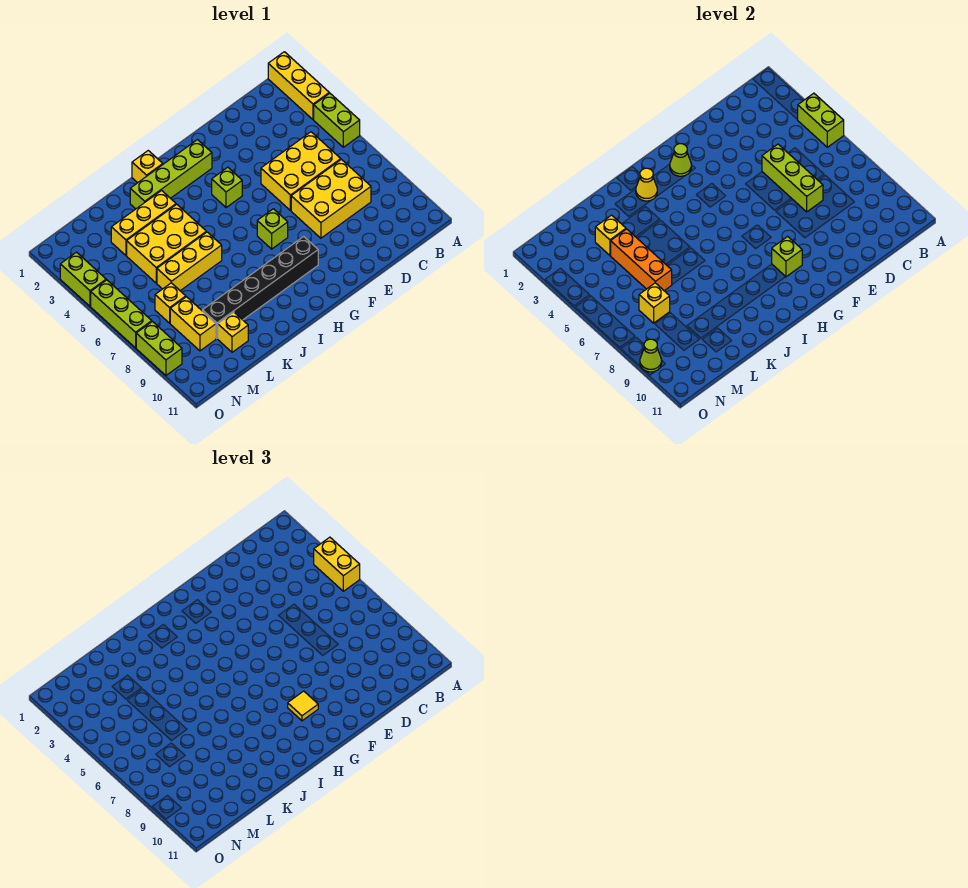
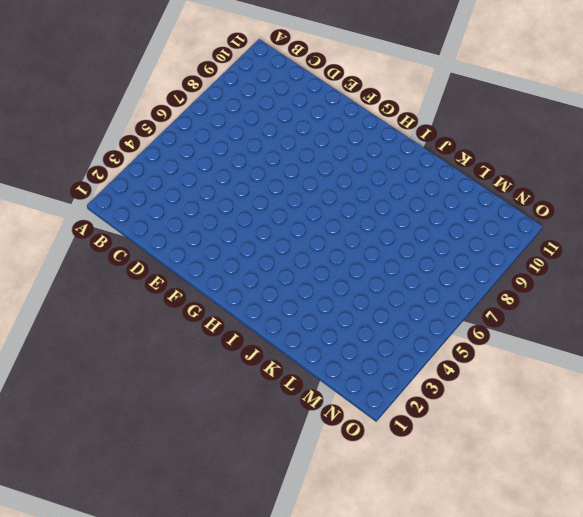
none -> yellow brick A1:A3 level 1
none -> lime brick A4:A5 level 1
none -> yellow brick C5:E6 level 1

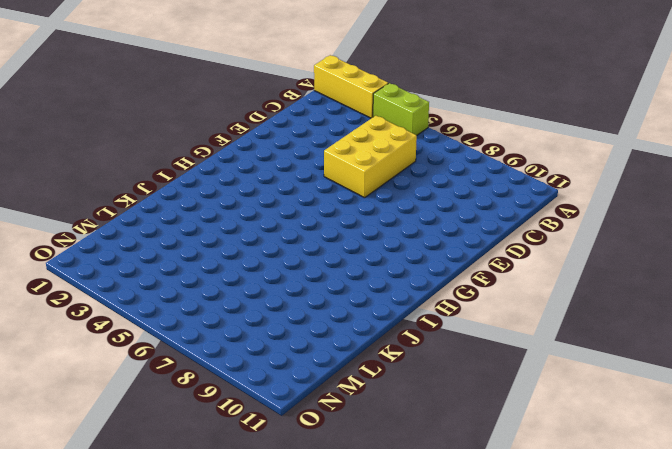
none -> yellow brick C7:E8 level 1
none -> lime brick G2:J2 level 1
none -> lime brick G4 level 1

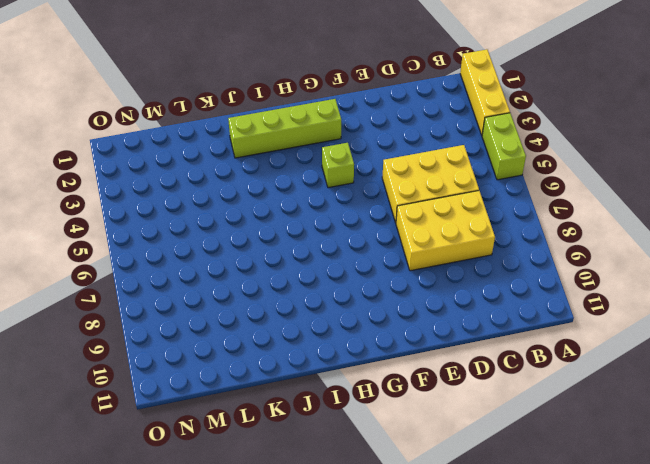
none -> lime brick G7 level 1
none -> black brick G9:L9 level 1
none -> yellow brick I1 level 1

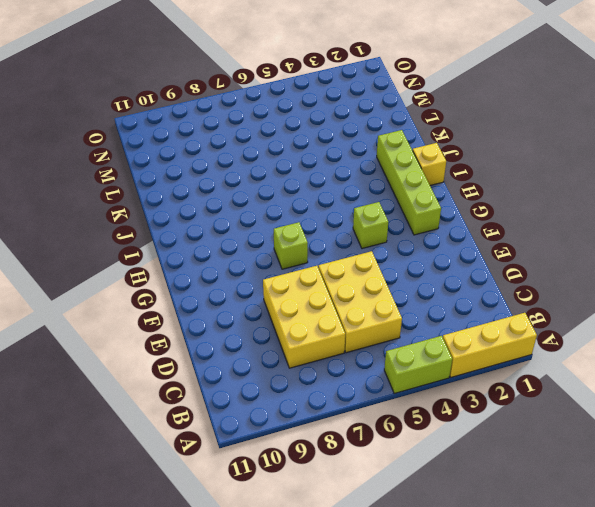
none -> black brick G9:L9 level 1
none -> yellow brick J3:L3 level 1
none -> yellow brick J4:L5 level 1

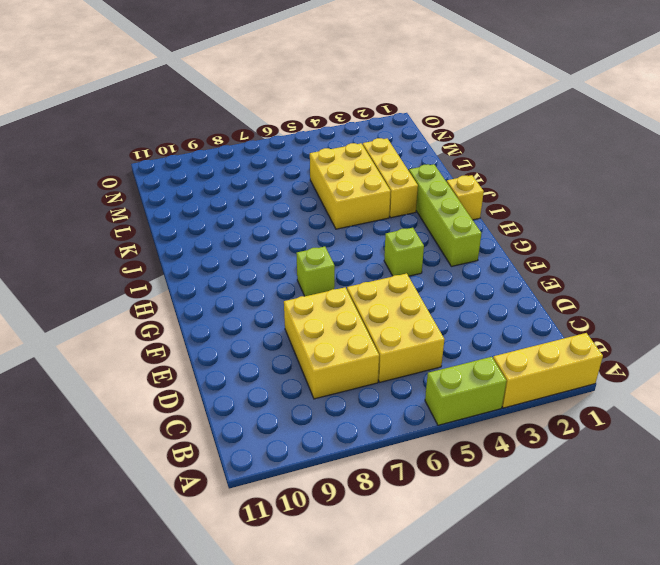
none -> black brick G9:L9 level 1
none -> yellow brick J6:L6 level 1
none -> yellow brick L10 level 1

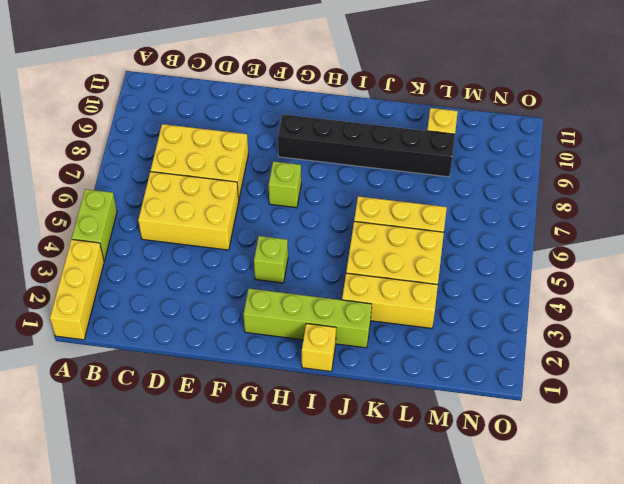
none -> yellow brick M7 level 1
none -> yellow brick M8:M9 level 1
none -> lime brick O3:O4 level 1

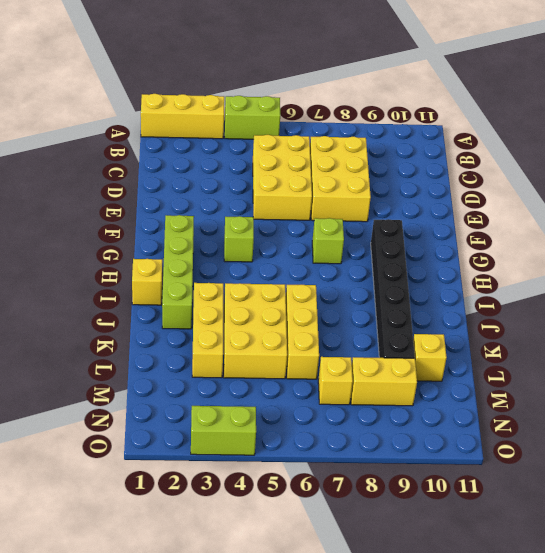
none -> lime brick O5:O7 level 1
none -> lime brick O8:O9 level 1
none -> lime brick A4:A5 level 2

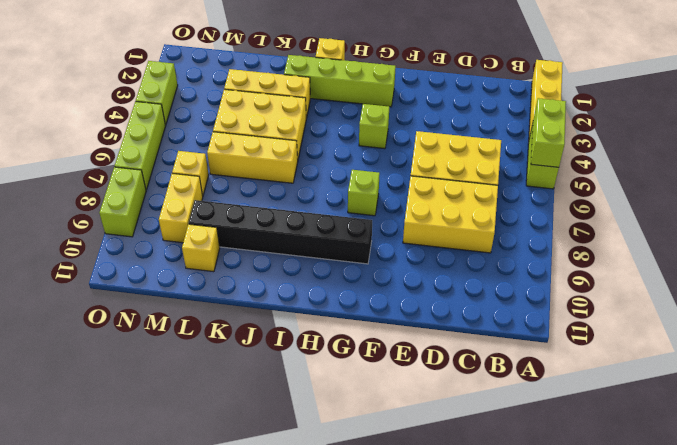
none -> lime brick D5:D7 level 2
none -> lime cone G2 level 2
none -> lime brick G9 level 2

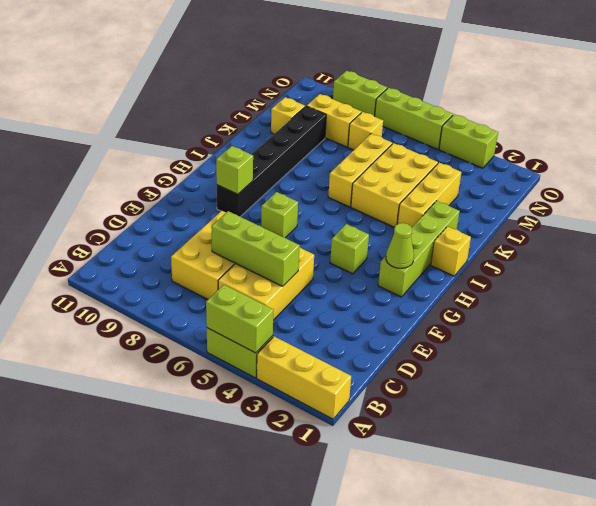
none -> yellow cone I2 level 2
none -> yellow brick L3 level 2
none -> orange brick L4:L6 level 2

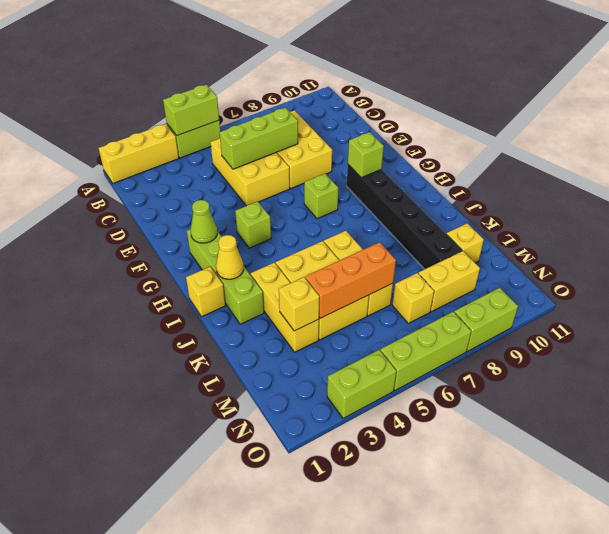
none -> yellow brick M7 level 2
none -> lime cone O9 level 2
none -> yellow brick A4:A5 level 3

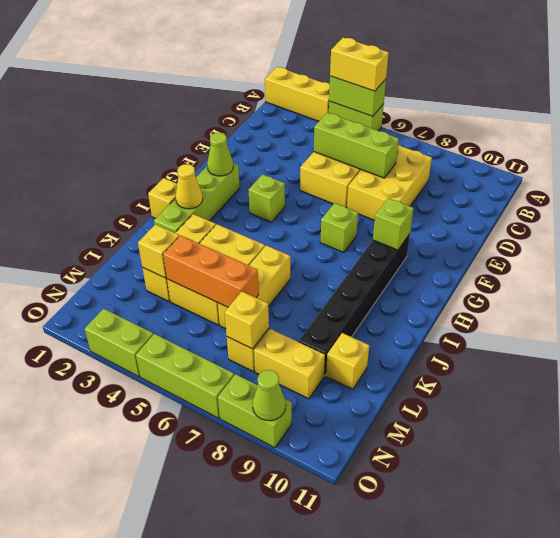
none -> yellow tile G9 level 3

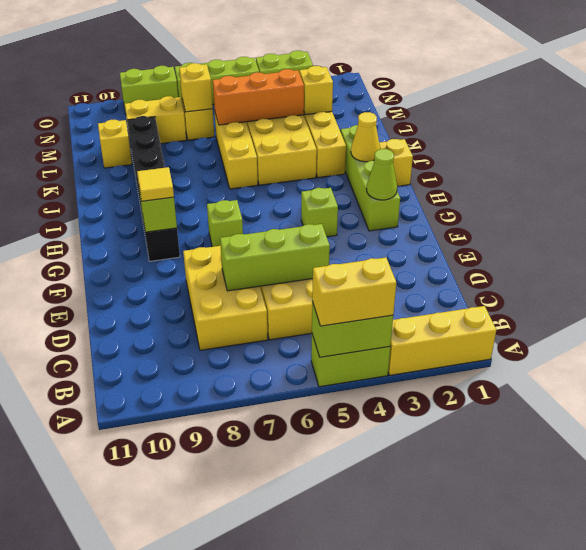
none -> lime cone O9 level 2

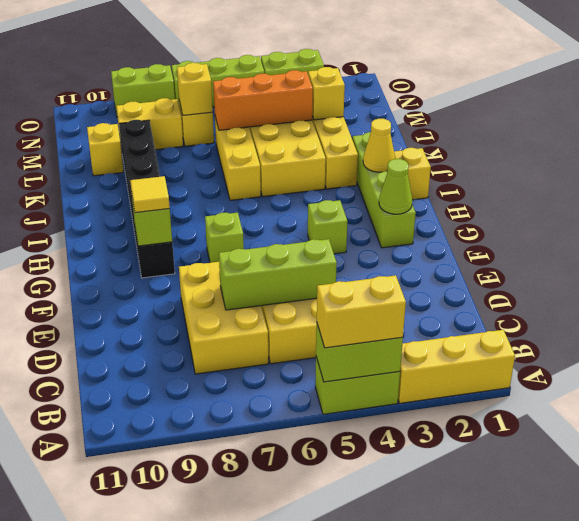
none -> lime cone O9 level 2

